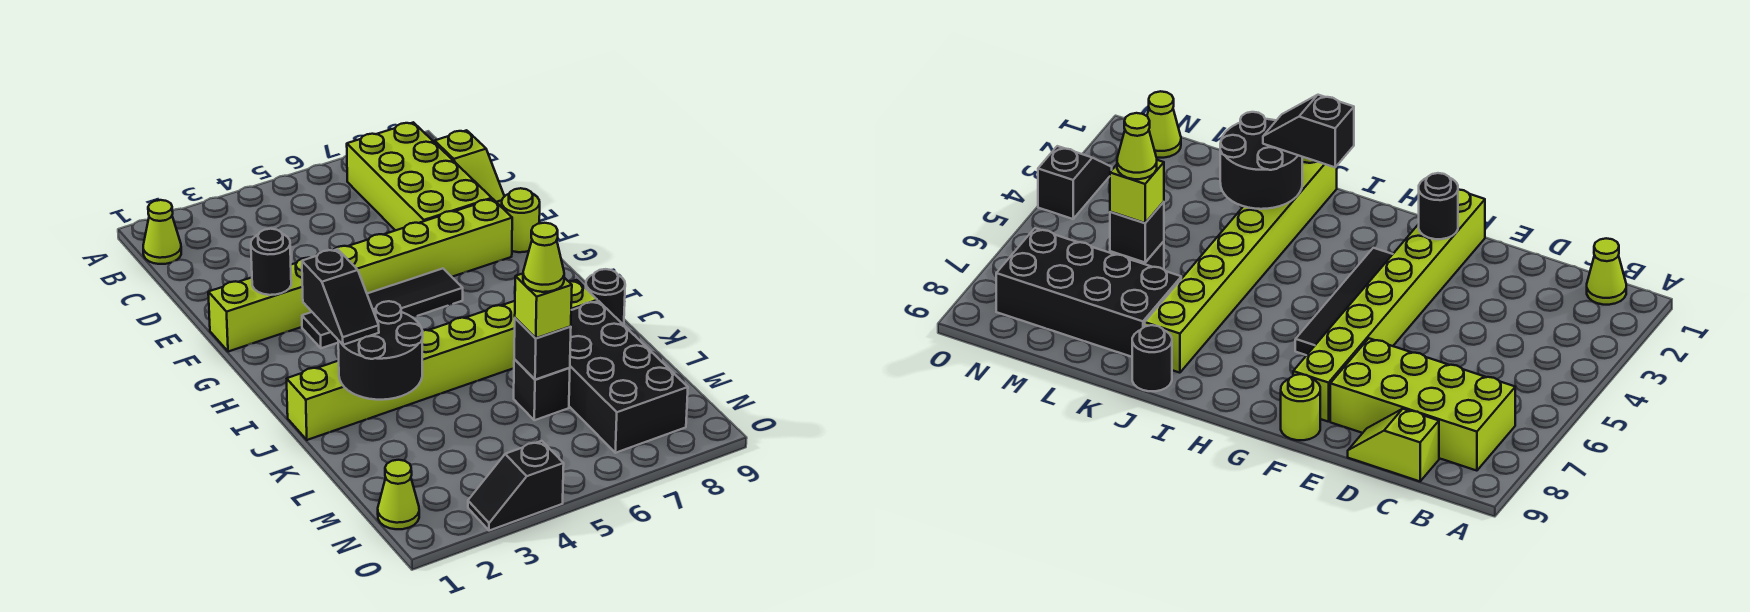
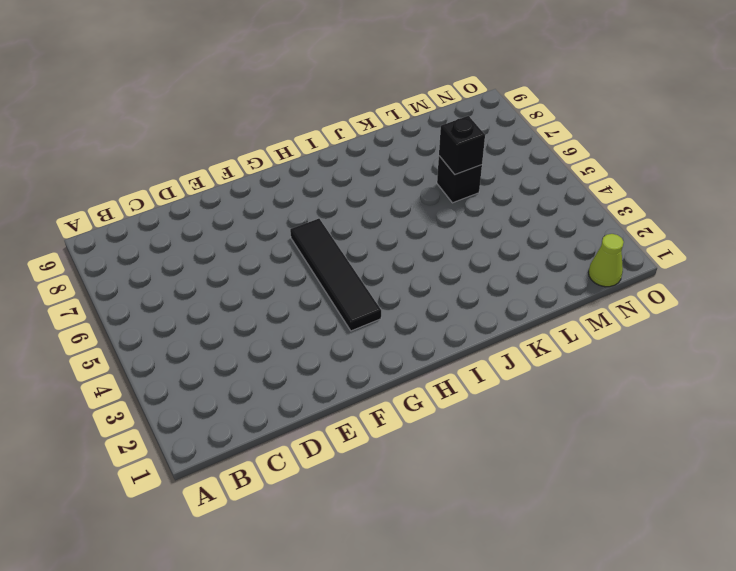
none -> lime cone B1 level 1
none -> lime brick B7:E8 level 1
none -> lime slope C9:D9 level 1 top C

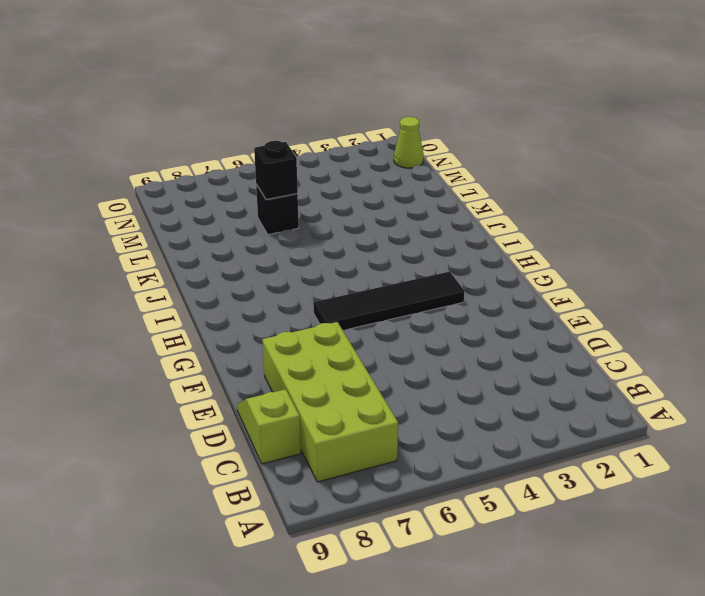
none -> lime cone B1 level 1
none -> lime brick F1:F8 level 1
none -> lime round brick F9 level 1

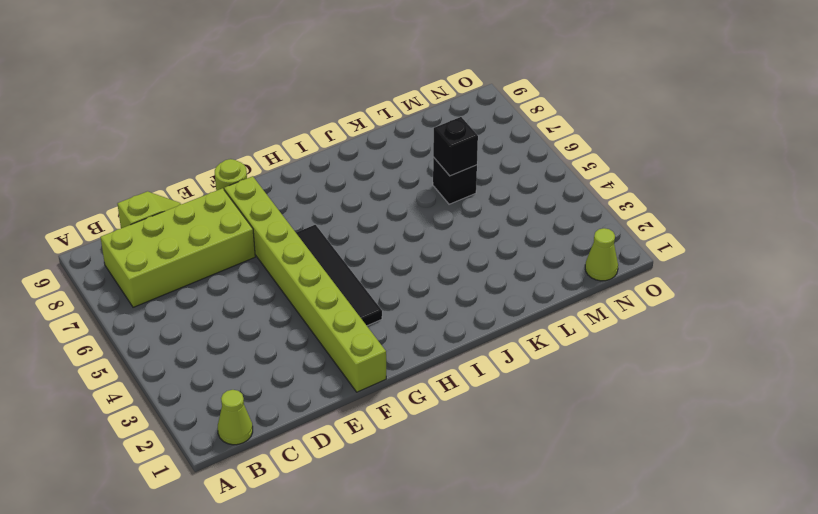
none -> lime brick J1:J8 level 1
none -> black round brick J9 level 1
none -> black brick K7:N8 level 1

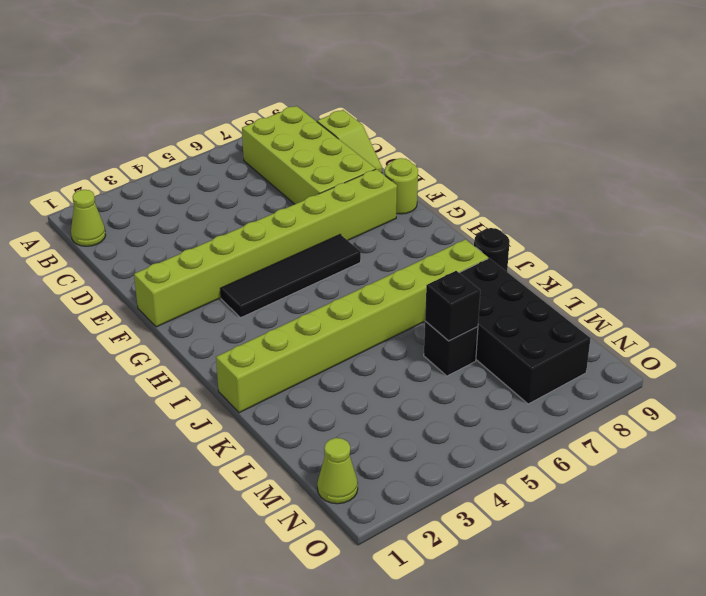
none -> black slope O3:O4 level 1 top 4
none -> black round brick F2 level 2
none -> black round brick J2:K3 level 2

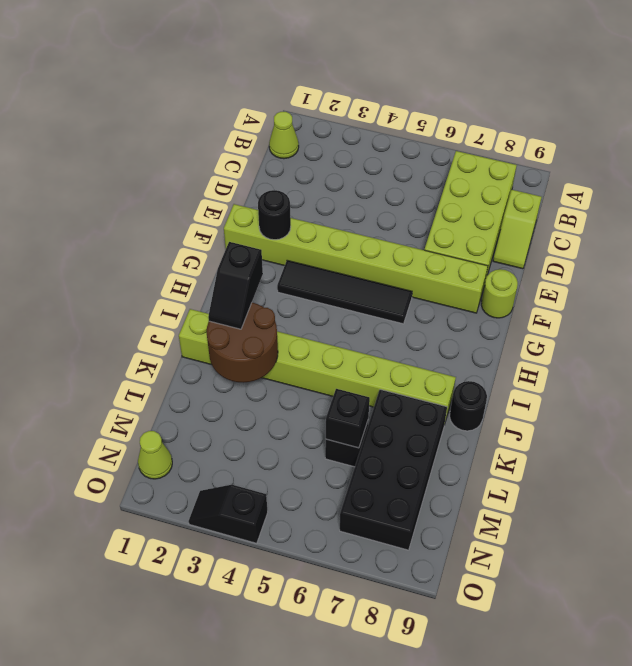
brown round brick J2:K3 level 2 -> black round brick J2:K3 level 2
none -> lime brick L6 level 3
none -> lime cone L6 level 4

